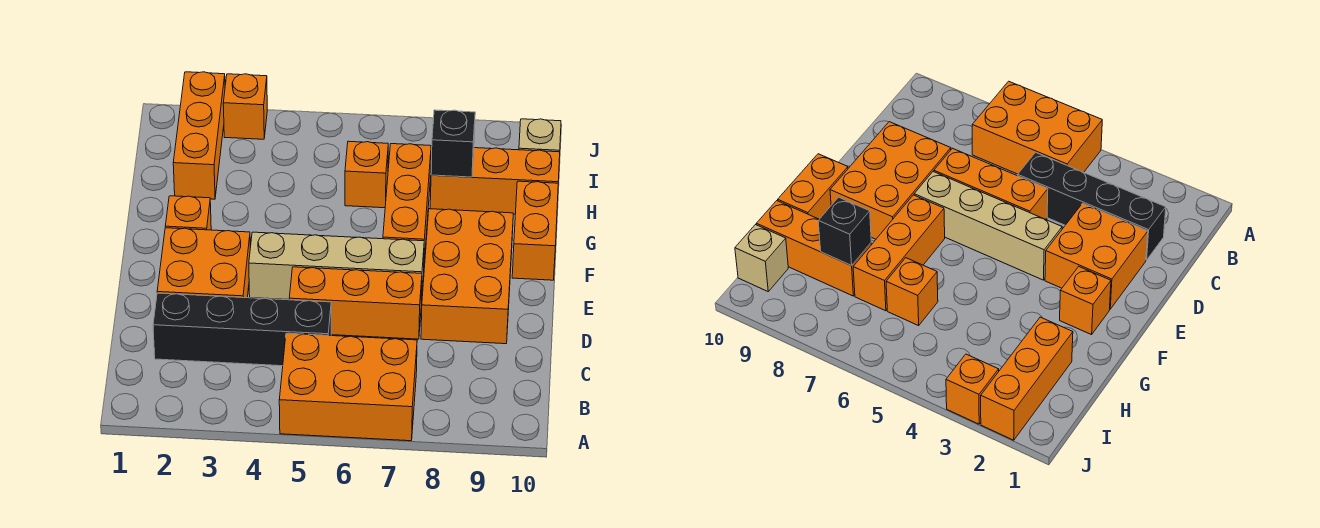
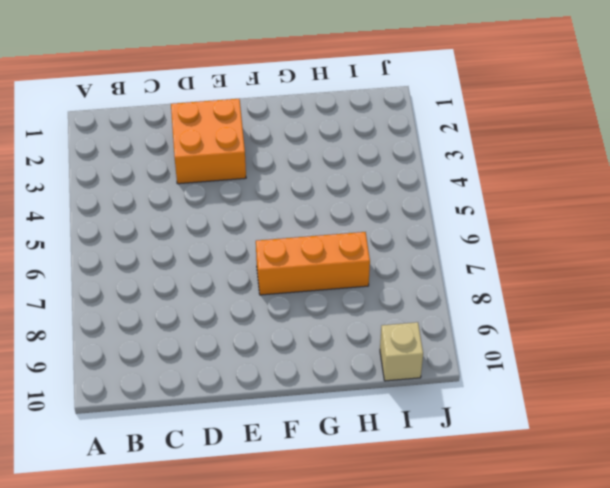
none -> orange brick A5:B7 level 1
none -> black brick C2:C5 level 1
none -> orange brick D5:D7 level 1

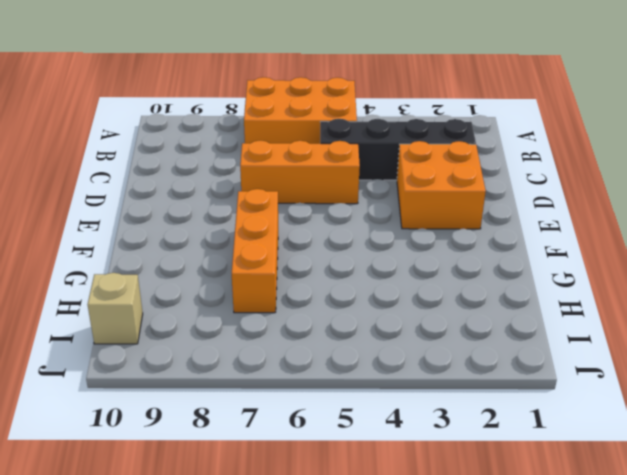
none -> orange brick D8:F9 level 1
none -> tan brick E4:E7 level 1
none -> orange brick F2 level 1

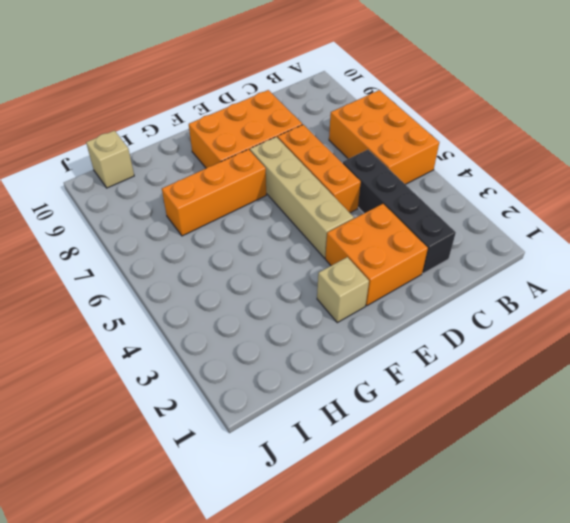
tan brick F2 level 1 -> orange brick F2 level 1
none -> orange brick F10:G10 level 1
none -> orange brick H2:J2 level 1
none -> orange brick H6 level 1

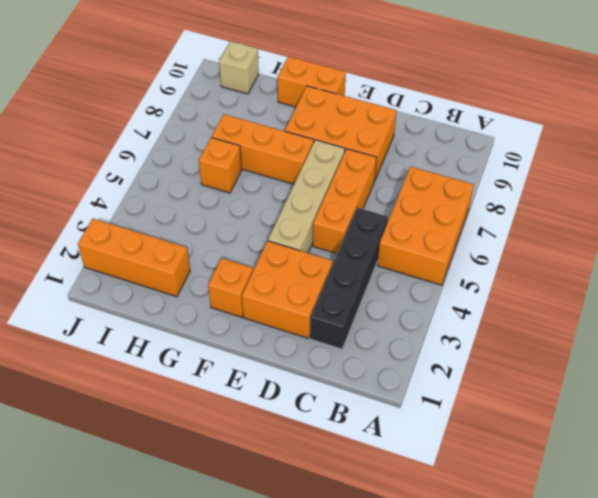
none -> orange brick H8:H10 level 1
none -> orange brick J3 level 1
none -> black brick H8 level 2

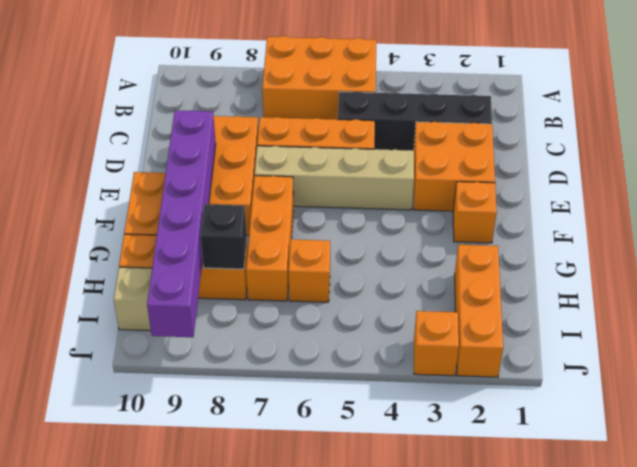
purple brick E9:J9 level 2 -> none

